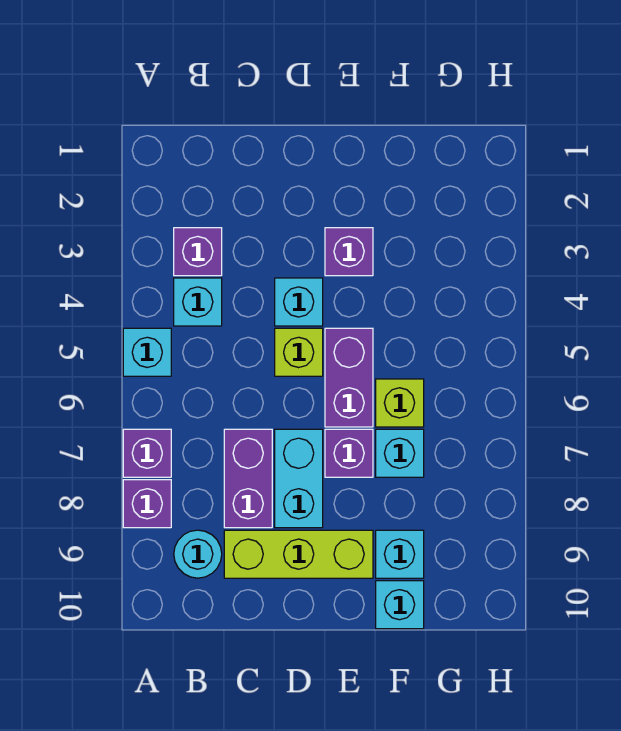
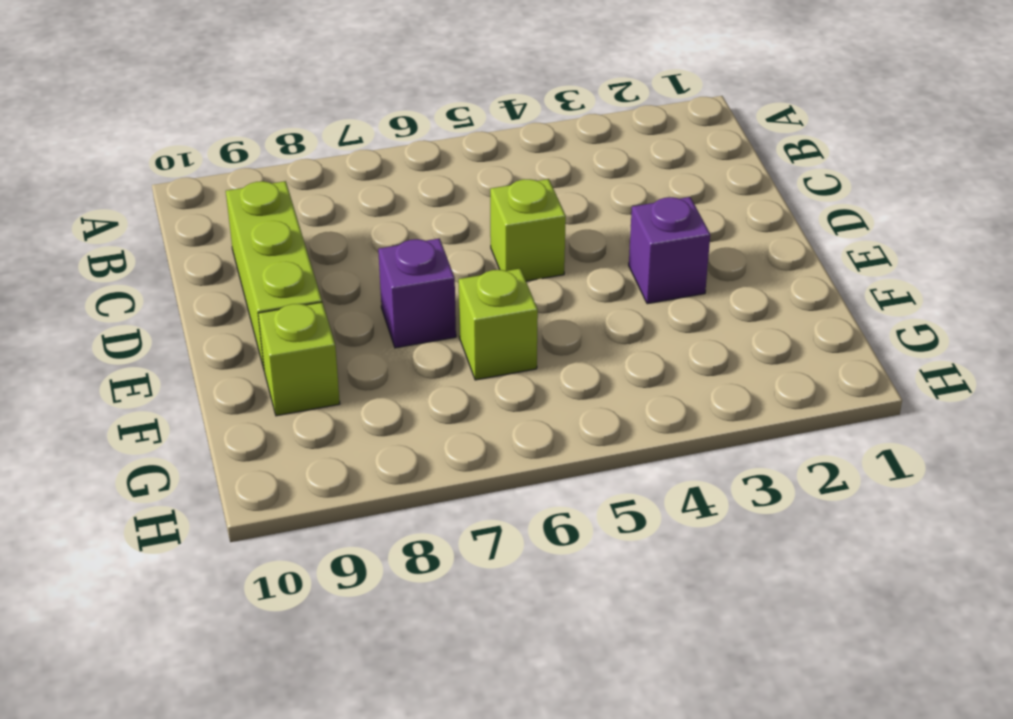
lime brick F9 level 1 -> cyan brick F9 level 1
none -> cyan brick A5 level 1
none -> purple brick A7 level 1
none -> purple brick A8 level 1

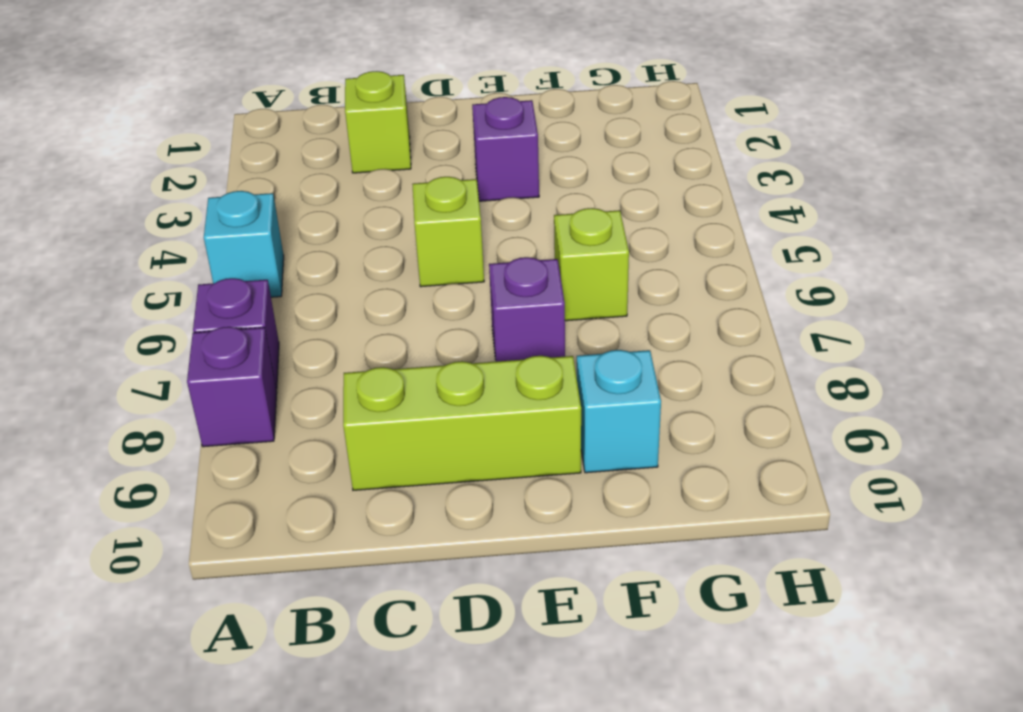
lime brick C2 level 1 -> none
none -> purple brick B3 level 1
none -> cyan brick B4 level 1
none -> cyan round brick B9 level 1

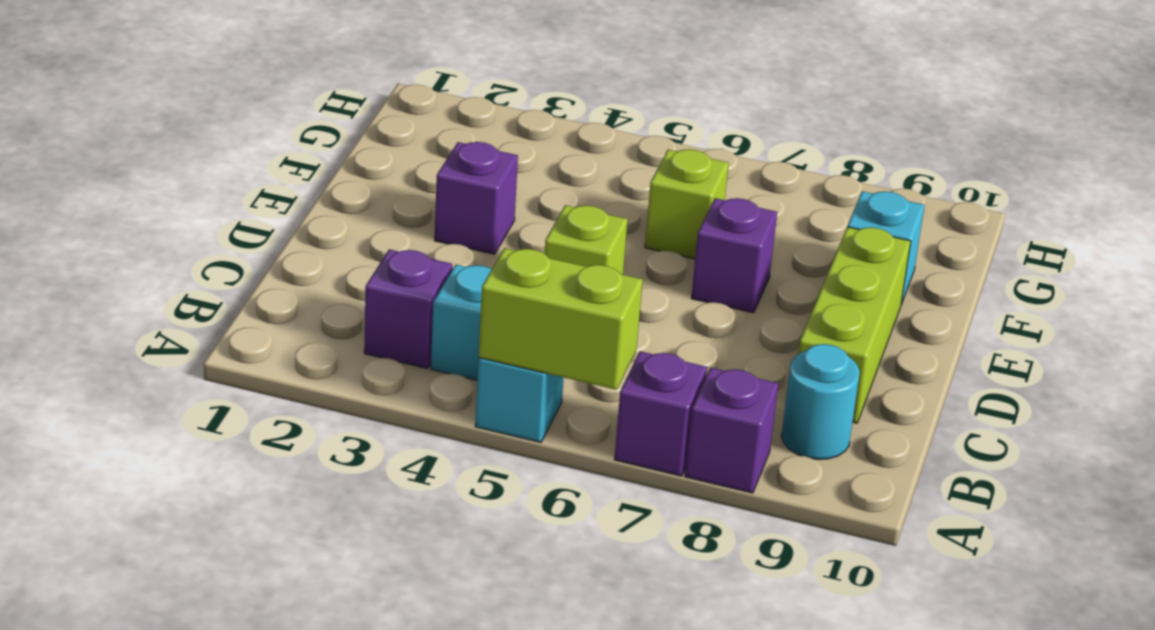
lime brick A5:A6 level 2 -> none
none -> purple brick C7:C8 level 1
none -> cyan brick D4 level 1
none -> cyan brick D7:D8 level 1

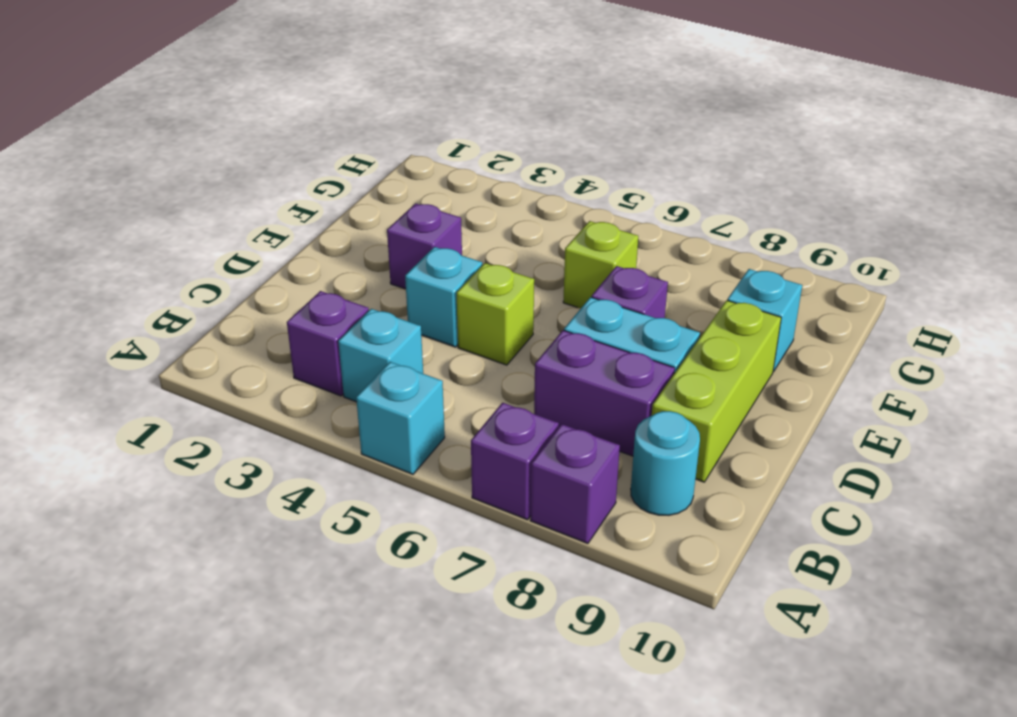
none -> purple brick E5:E6 level 1
none -> cyan brick F7 level 1
none -> cyan brick F10 level 1

